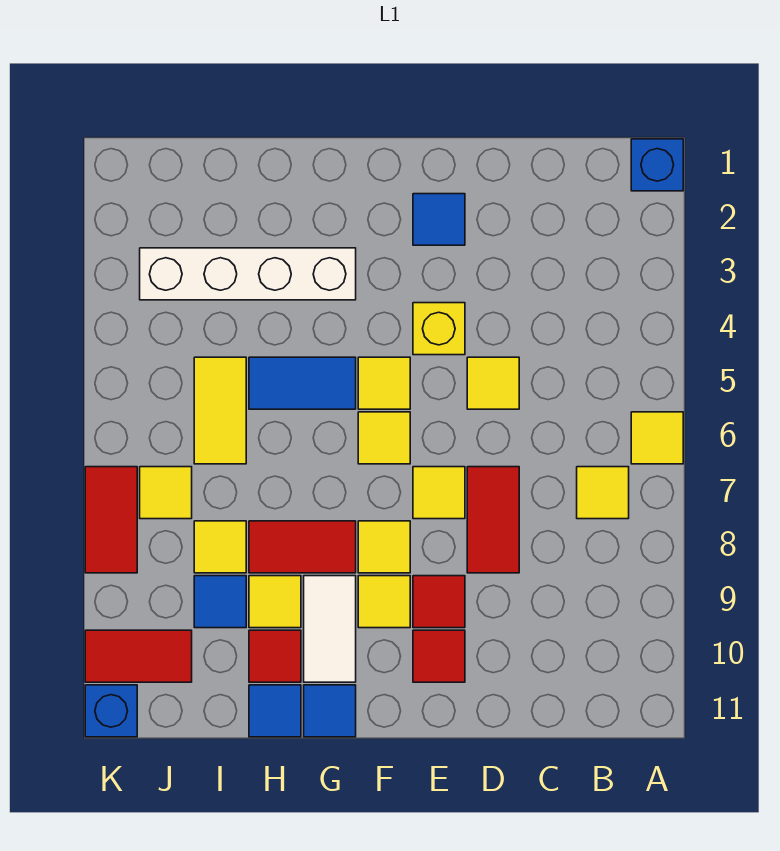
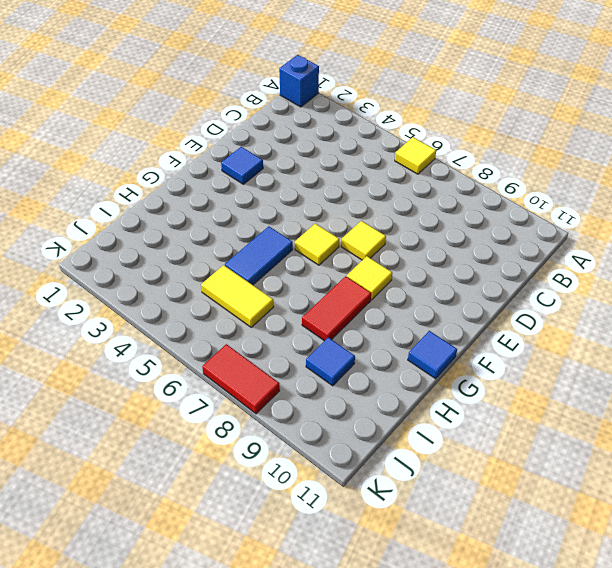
none -> yellow tile B7 level 1
none -> yellow tile D5 level 1
none -> red tile D7:D8 level 1

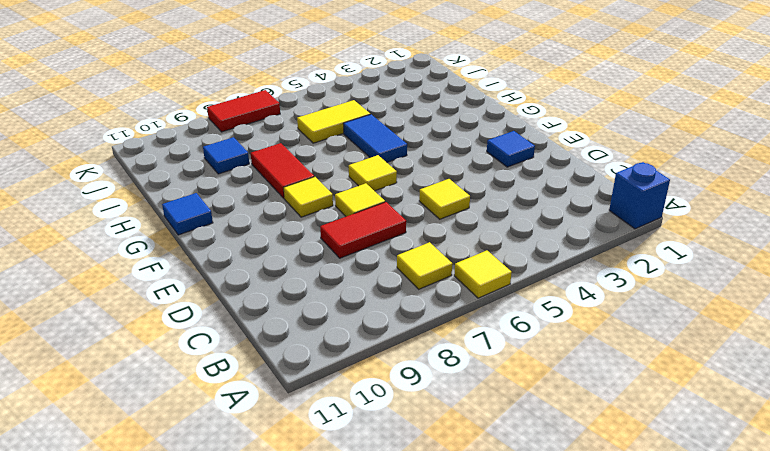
none -> yellow brick E4 level 1
none -> red tile E9 level 1
none -> red tile E10 level 1

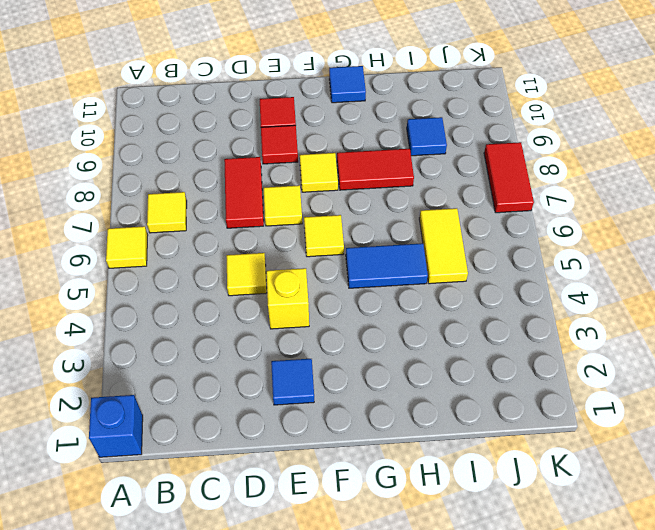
none -> yellow tile F5 level 1
none -> yellow tile F9 level 1
none -> white brick G3:J3 level 1

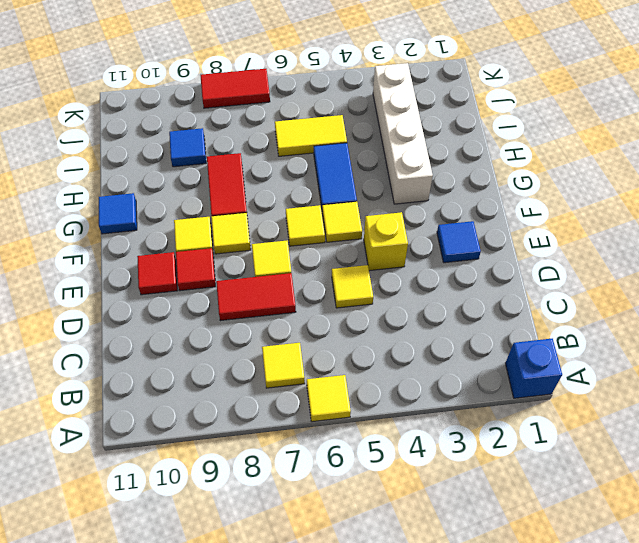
none -> white tile G9:G10 level 1
none -> yellow tile H9 level 1
none -> red tile H10 level 1

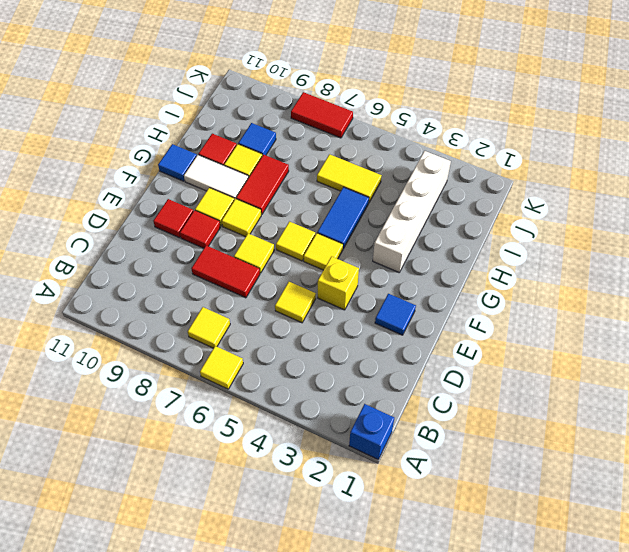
none -> blue tile H11 level 1
none -> yellow tile I8 level 1
none -> yellow tile J7 level 1

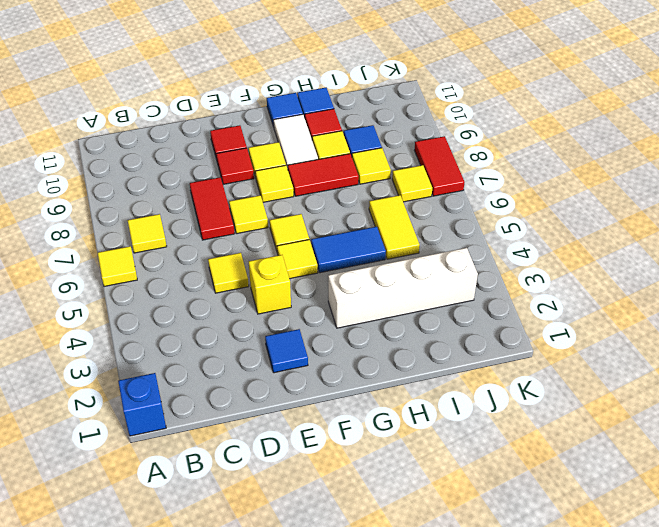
none -> red tile J10:K10 level 1
none -> blue brick K11 level 1

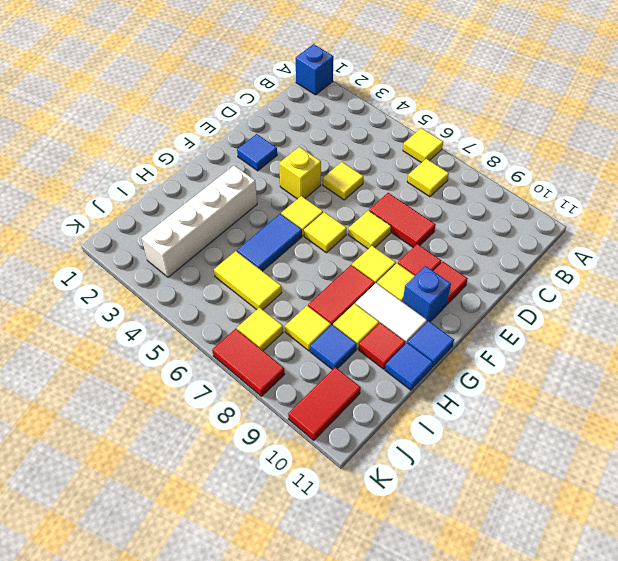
blue brick F10 level 1 -> blue brick K11 level 1

